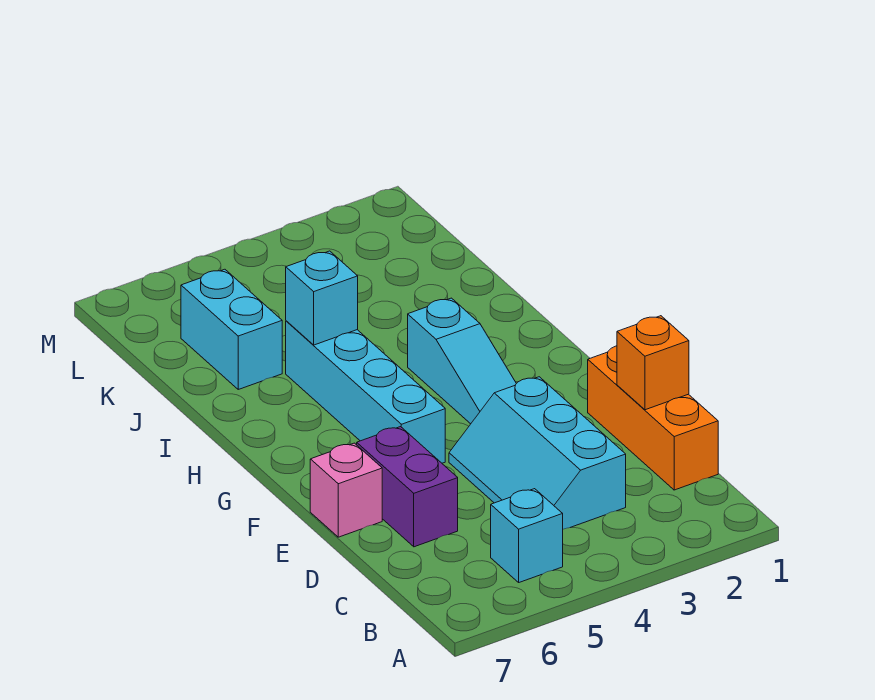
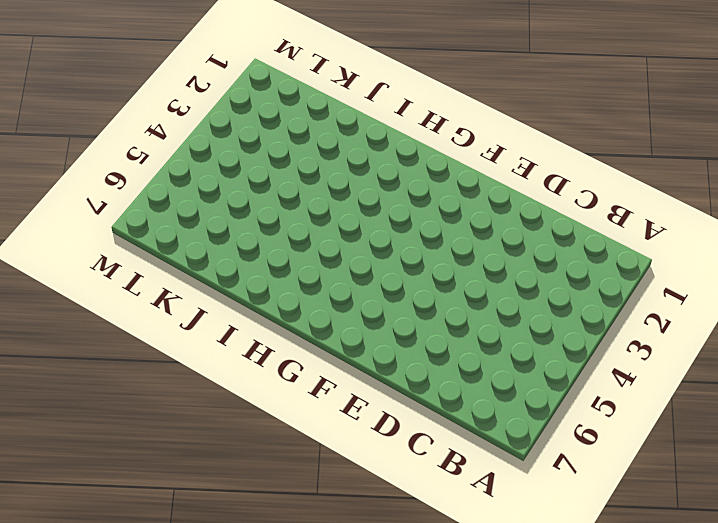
none -> cyan brick B5 level 1
none -> orange brick C1:E1 level 1

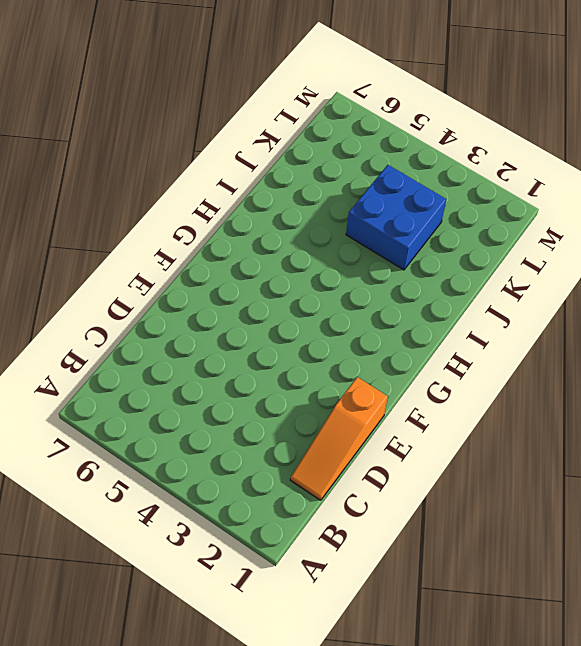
orange slope C1:E1 level 1 top E -> orange brick C1:E1 level 1
blue brick J3:K4 level 1 -> none
none -> cyan brick B5 level 1
none -> cyan slope C3:E4 level 1 top 3

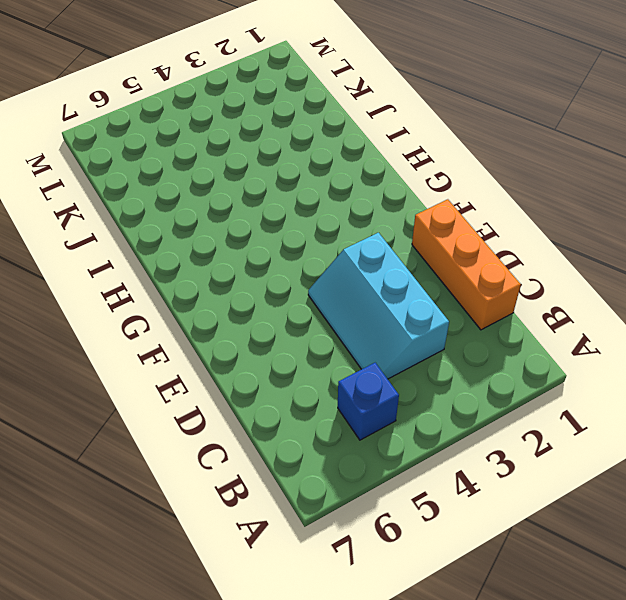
blue brick B5 level 1 -> cyan brick B5 level 1
none -> purple brick D6:E6 level 1
none -> pink brick E7 level 1

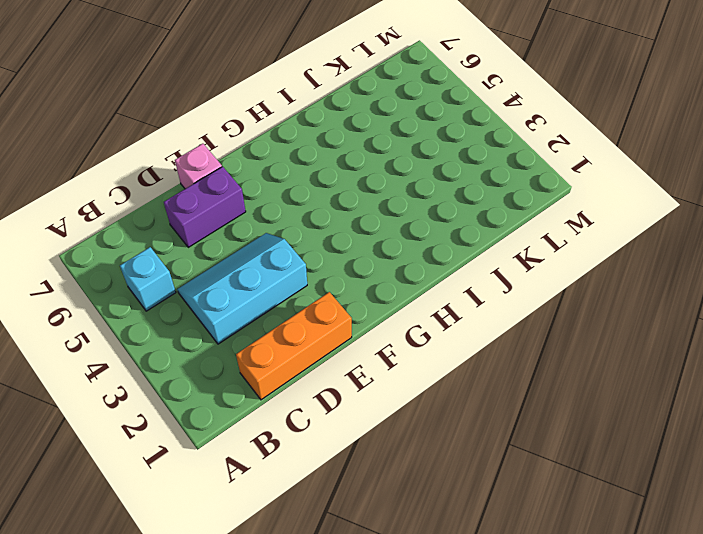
none -> cyan slope F3:H3 level 1 top H
none -> cyan brick F5:I5 level 1

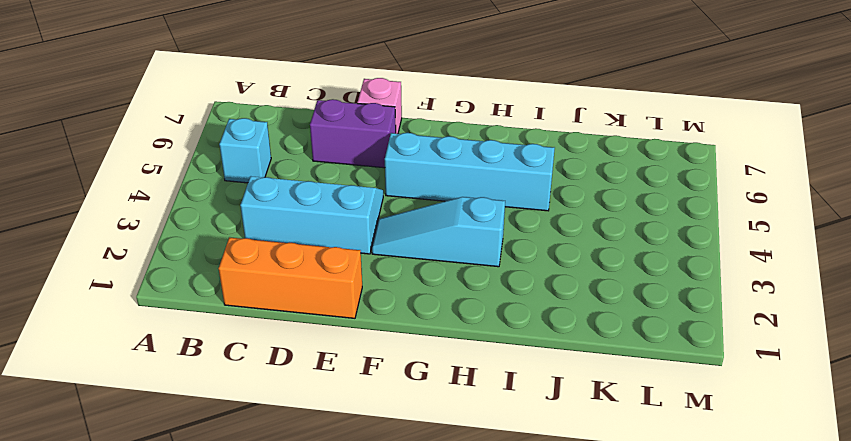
none -> cyan brick J6:K6 level 1
none -> orange brick D1 level 2

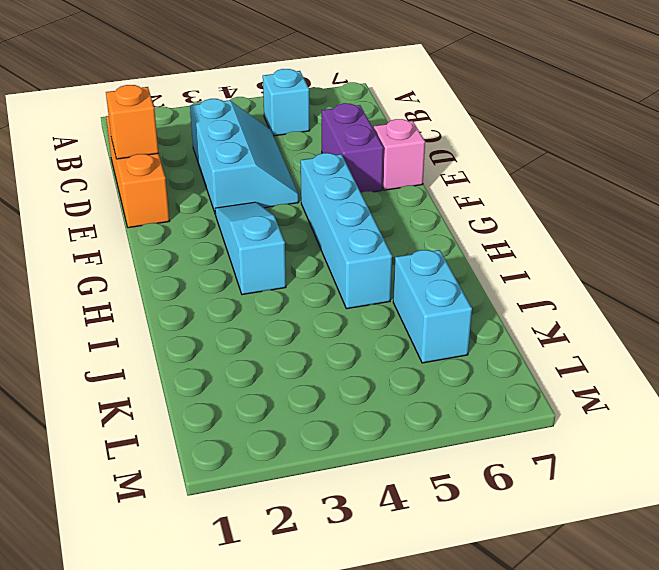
none -> cyan brick I5 level 2

